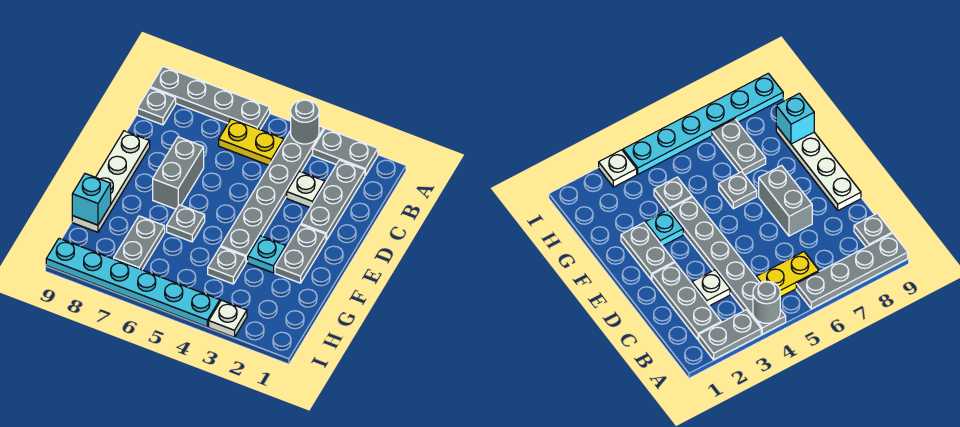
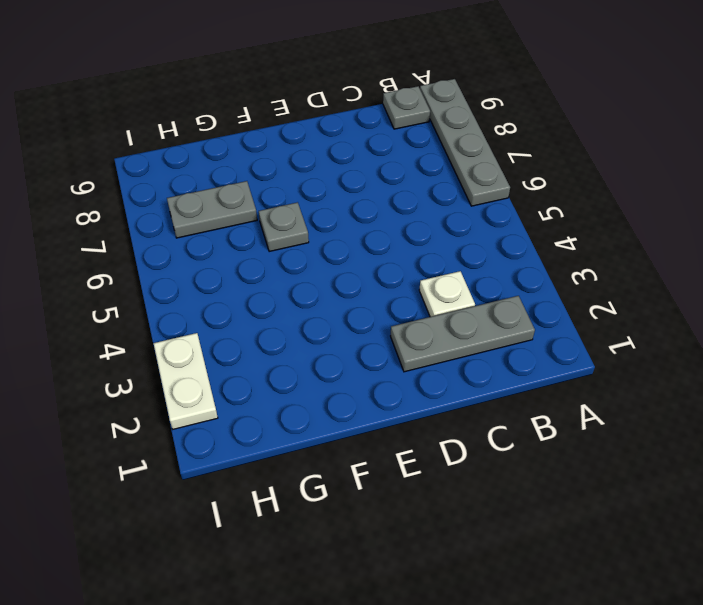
white plate I2:I3 level 1 -> white plate I3 level 1
none -> grey plate A2:A3 level 1
none -> grey plate A4:F4 level 1
none -> yellow plate B5:B6 level 1

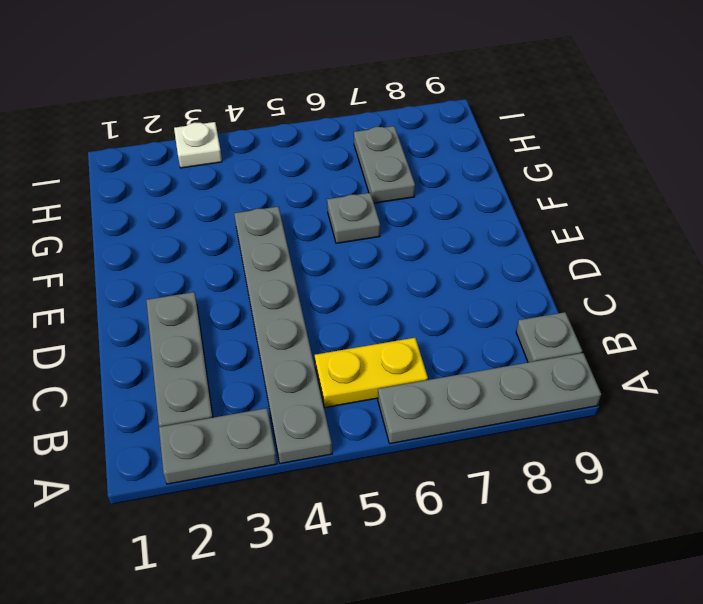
none -> white plate C3 level 1
none -> grey brick D7:E7 level 1
none -> white plate D9:G9 level 1

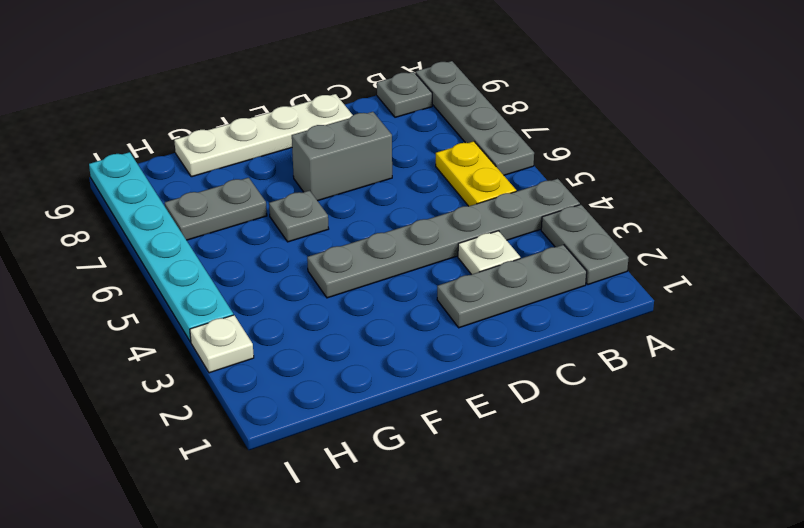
none -> grey plate E2:F2 level 1
none -> cyan plate F3 level 1
none -> grey plate G4 level 1

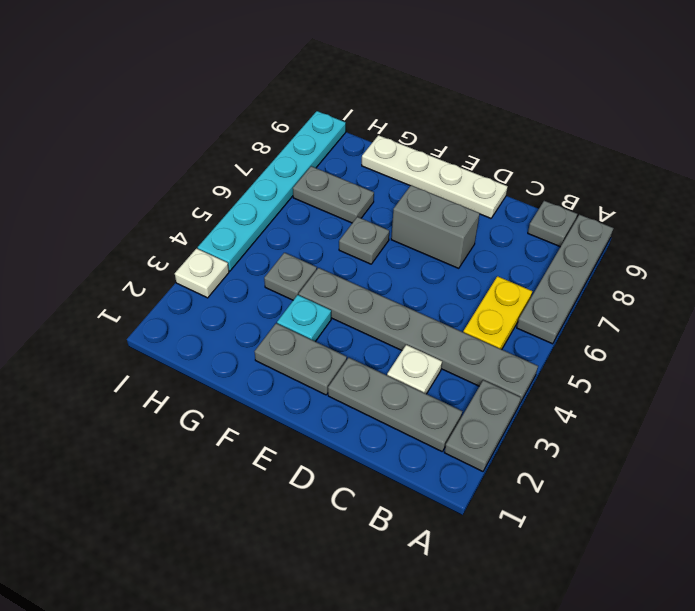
none -> grey round brick A4 level 2
none -> cyan brick G9 level 2

